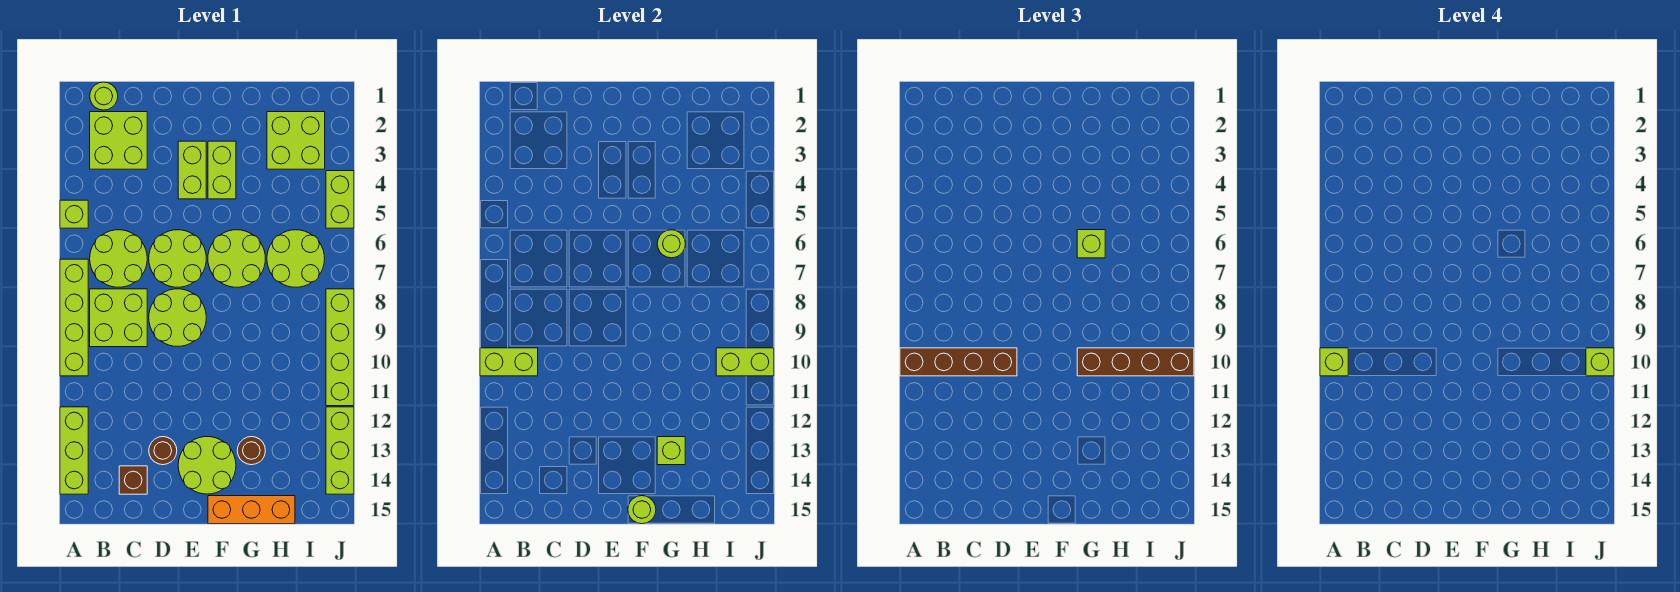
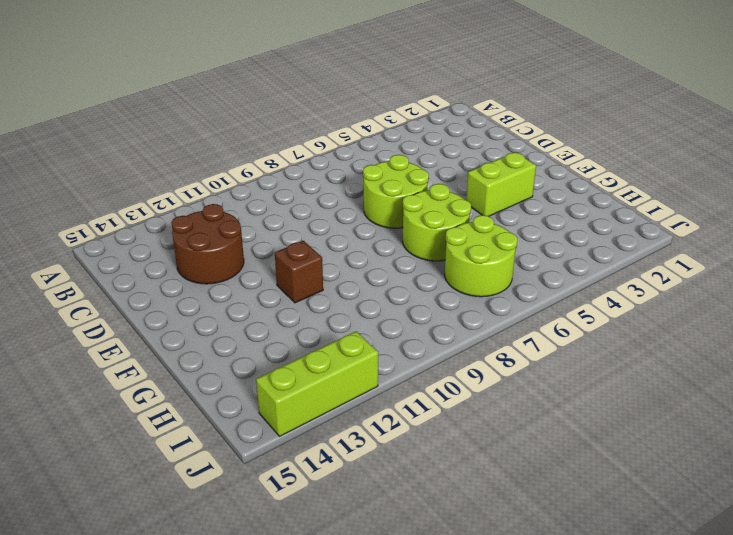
brown round brick C12:D13 level 1 -> brown round brick D13 level 1
brown brick F11 level 1 -> brown brick C14 level 1
none -> lime brick A5 level 1
none -> lime brick A7:A10 level 1
none -> lime brick A12:A14 level 1
none -> lime round brick B1 level 1

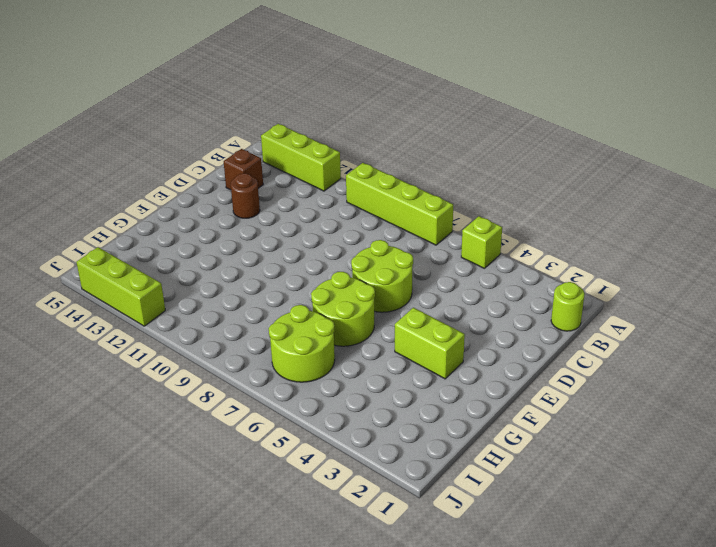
none -> lime brick B2:C3 level 1
none -> lime round brick B6:C7 level 1
none -> lime brick B8:C9 level 1
none -> lime round brick D8:E9 level 1

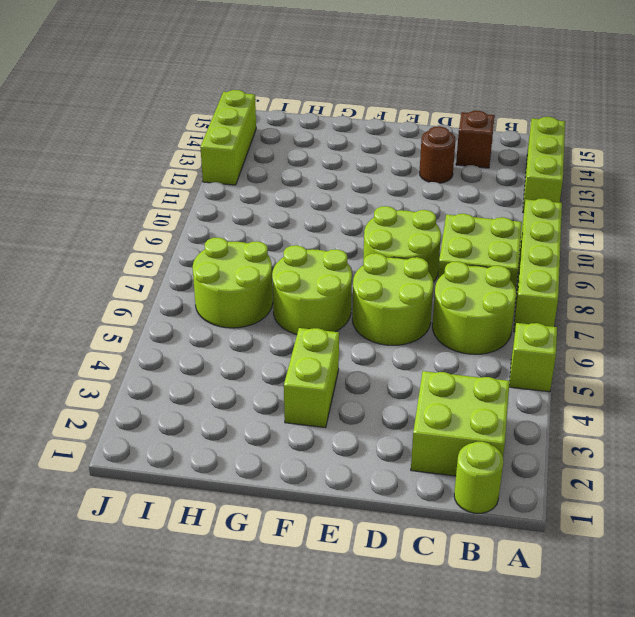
none -> lime brick E3:E4 level 1
none -> lime round brick E13:F14 level 1
none -> orange brick F15:H15 level 1
none -> brown round brick G13 level 1

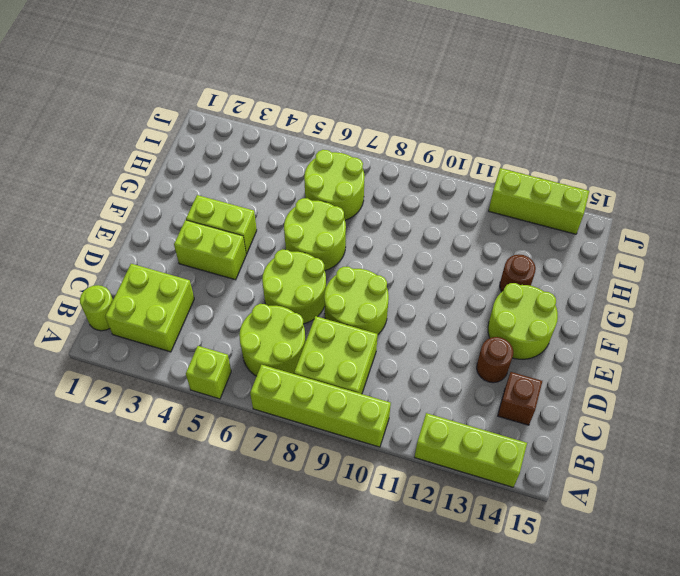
none -> orange brick F15:H15 level 1
none -> lime brick H2:I3 level 1
none -> lime brick J4:J5 level 1
none -> lime brick J8:J11 level 1

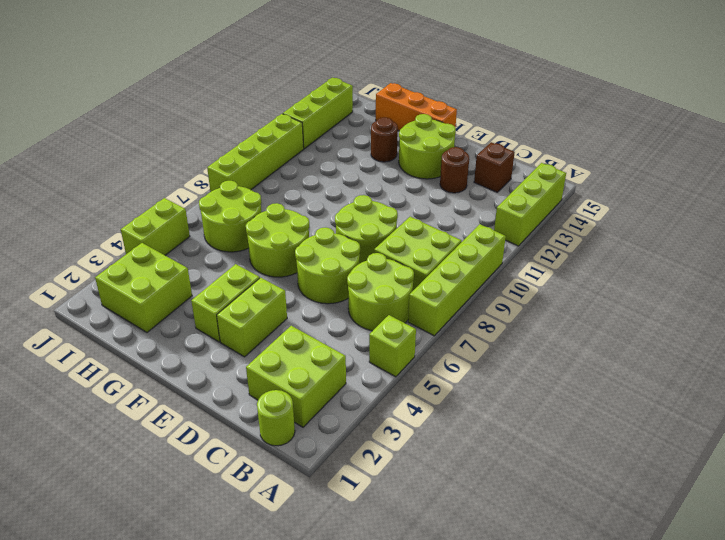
none -> lime brick A10:B10 level 2
none -> lime round brick F15 level 2
none -> lime round brick G6 level 2
none -> lime brick G13 level 2

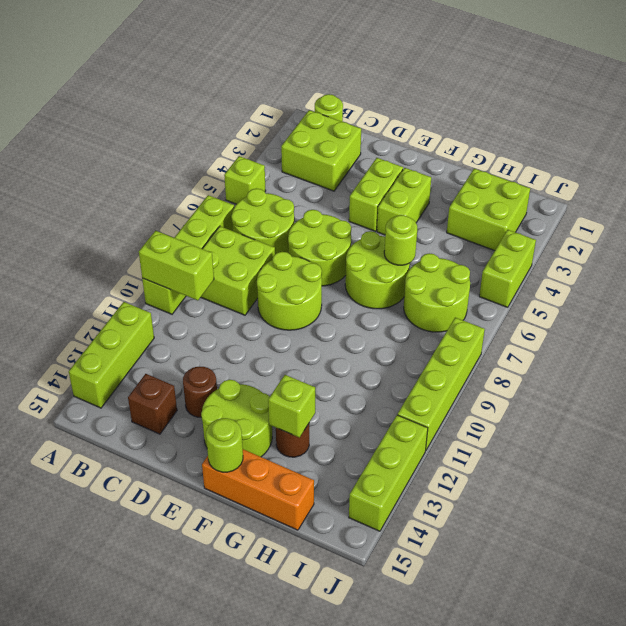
none -> lime brick I10:J10 level 2
none -> brown brick A10:D10 level 3
none -> lime brick G6 level 3
none -> brown brick G10:J10 level 3

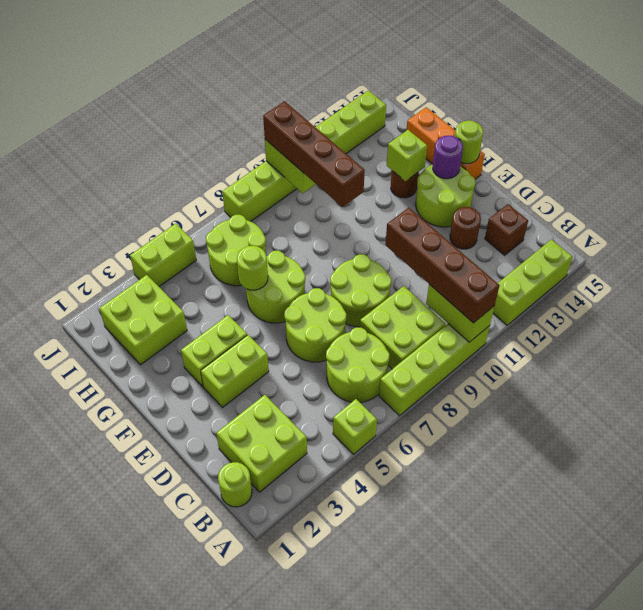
purple round brick F14 level 2 -> none
none -> lime brick G6 level 3
none -> lime brick A10 level 4
none -> lime brick J10 level 4

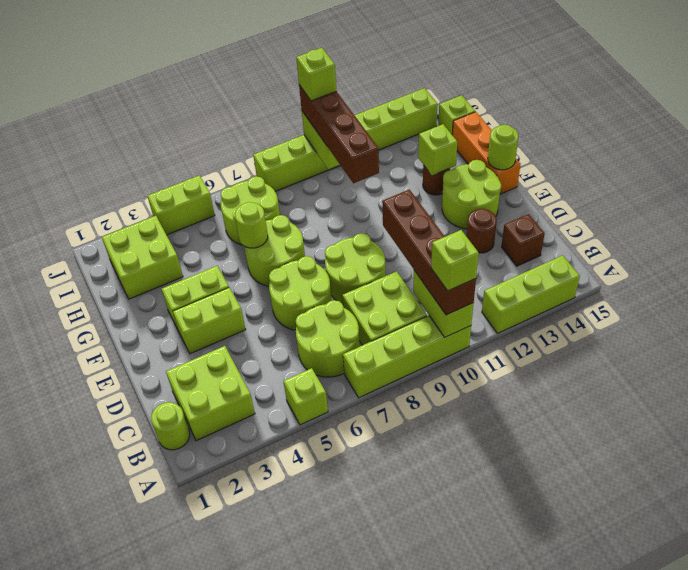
lime brick I15 level 1 -> lime brick G6 level 3

